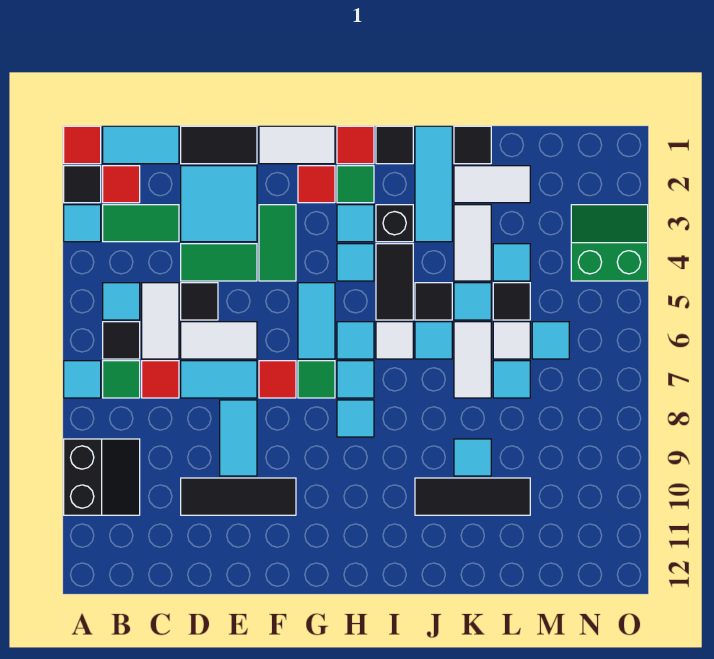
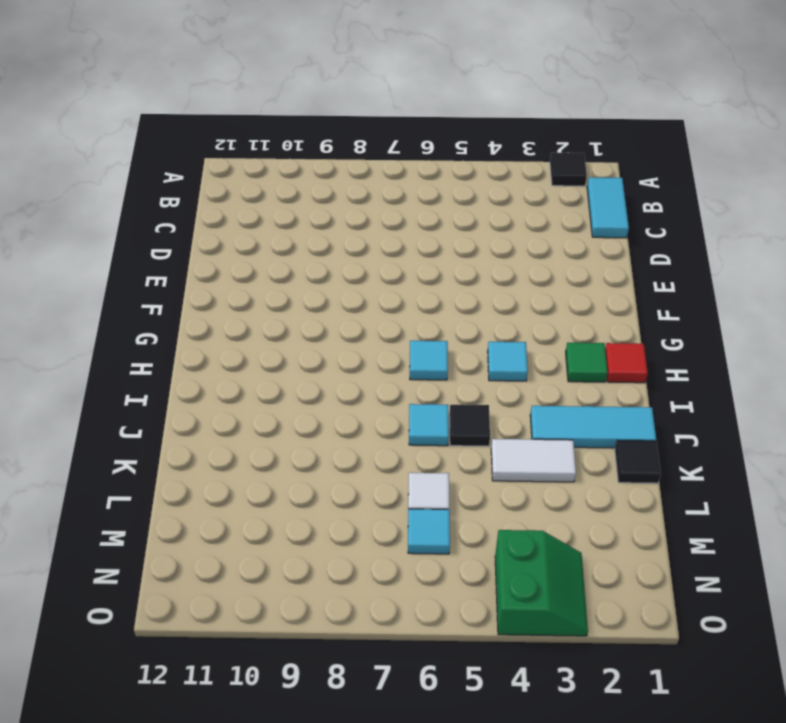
none -> red tile A1 level 1
none -> cyan tile A3 level 1
none -> cyan tile A7 level 1
none -> black slope A9:B10 level 1 top A

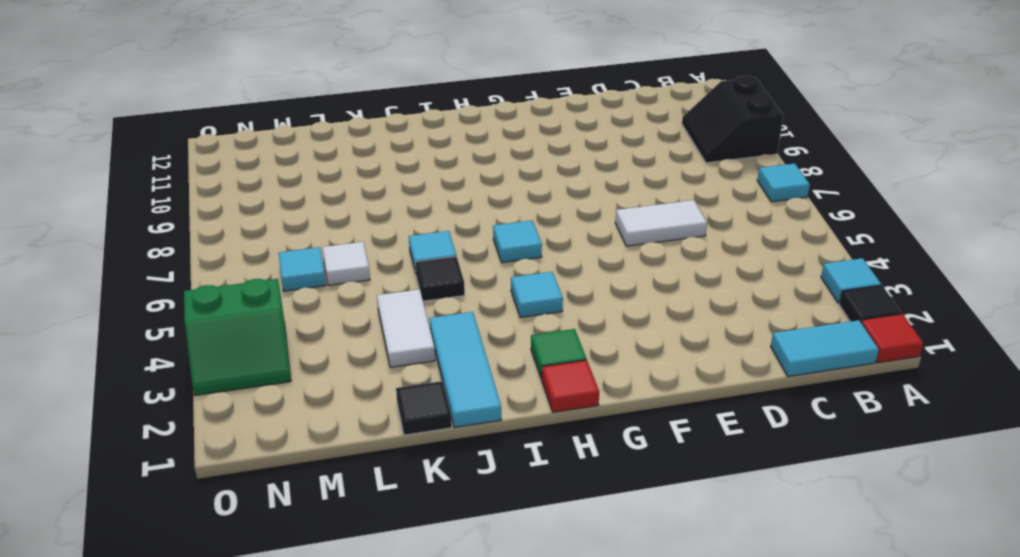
none -> red tile B2 level 1
none -> green tile B3:C3 level 1
none -> cyan tile B5 level 1
none -> black tile B6 level 1

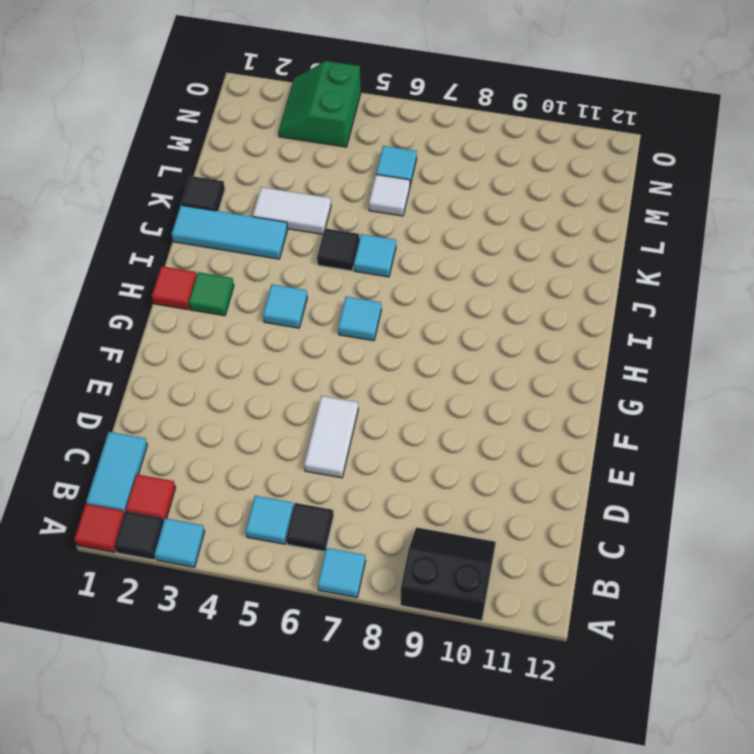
none -> green tile B3:C3 level 1
none -> green tile B7 level 1
none -> white tile C5:C6 level 1
none -> red tile C7 level 1

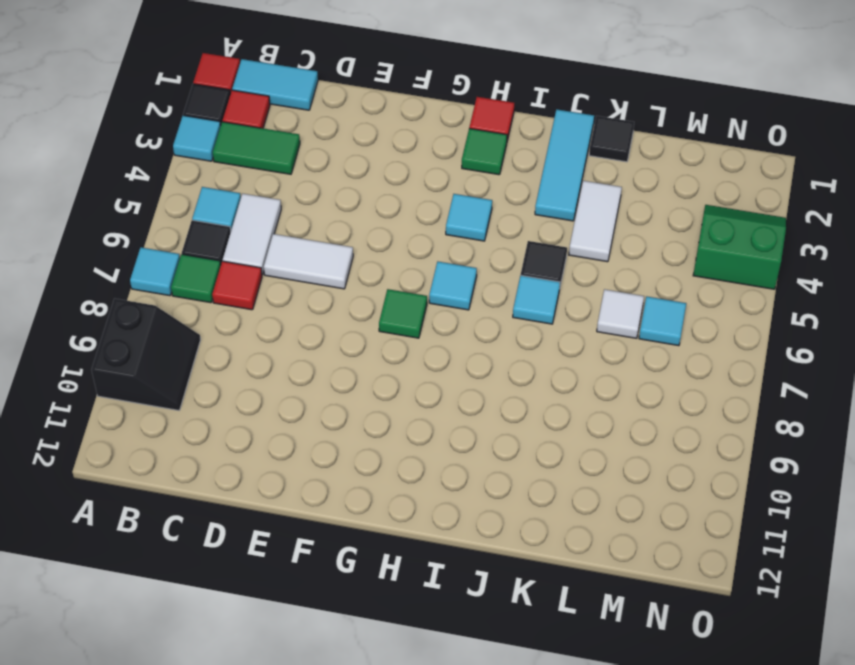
none -> black tile D1:E1 level 1
none -> cyan tile D2:E3 level 1
none -> green tile D4:E4 level 1
none -> black tile D5 level 1

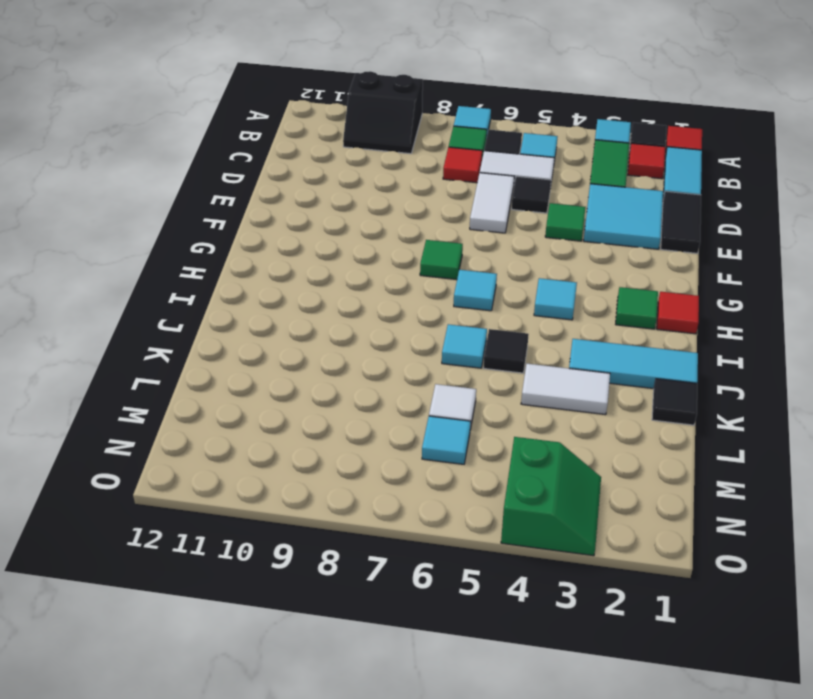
green tile E4 level 1 -> green tile D4:E4 level 1
none -> cyan tile D7:E7 level 1
none -> black tile D10:F10 level 1
none -> cyan tile E8:E9 level 1
none -> white tile F1:G1 level 1

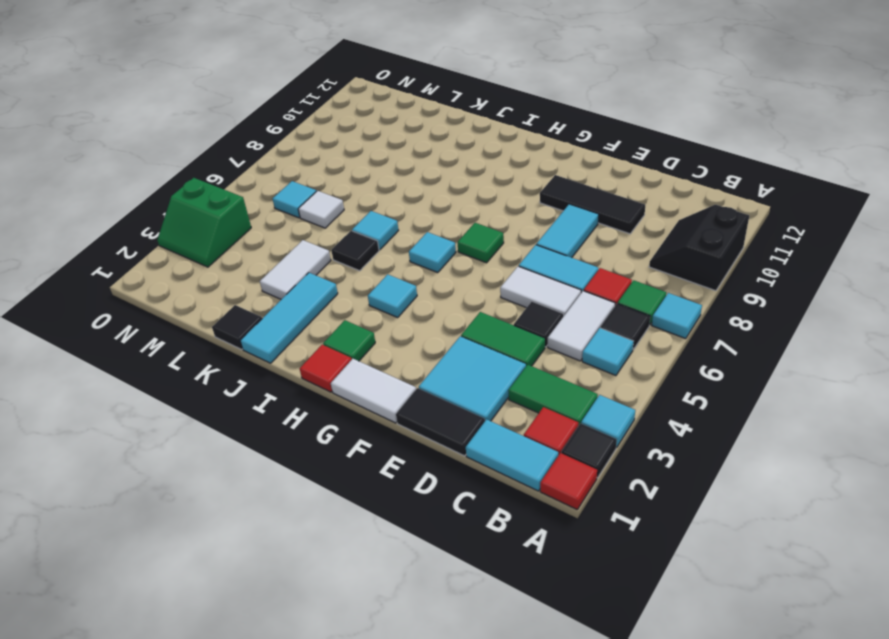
none -> green tile F3:F4 level 1
none -> red tile F7 level 1
none -> red tile G2 level 1
none -> cyan tile G5:G6 level 1

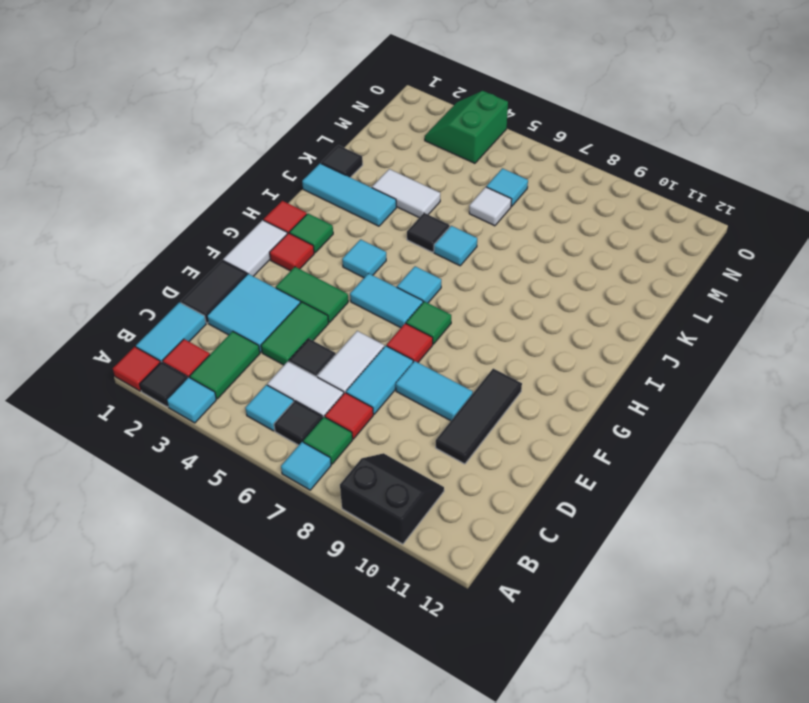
none -> cyan tile H3 level 1
none -> cyan tile H7 level 1
none -> cyan tile H8 level 1
none -> black tile I1 level 1

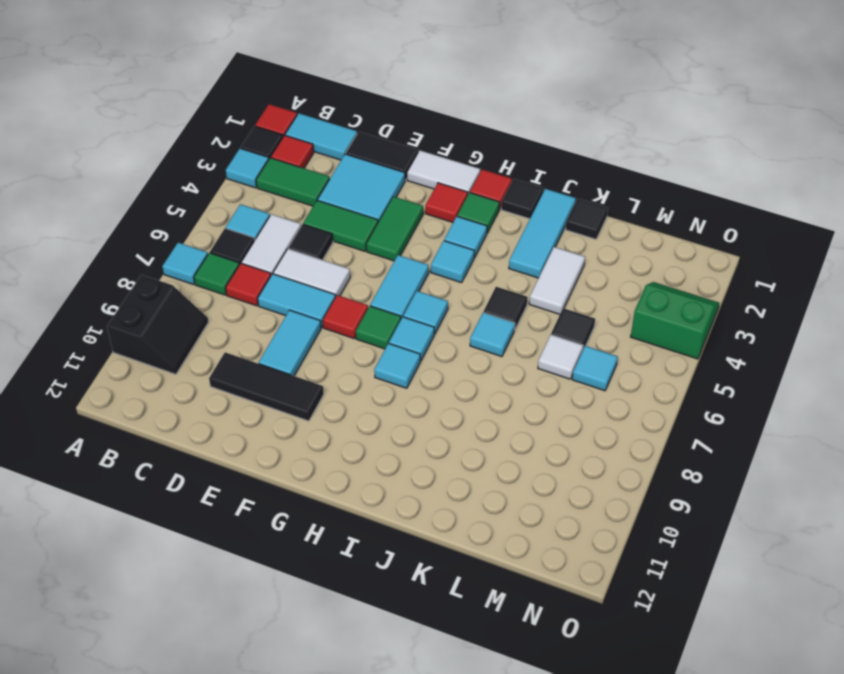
none -> black brick I3 level 1
none -> black tile I4:I5 level 1
none -> white tile I6 level 1
none -> black tile J10:L10 level 1

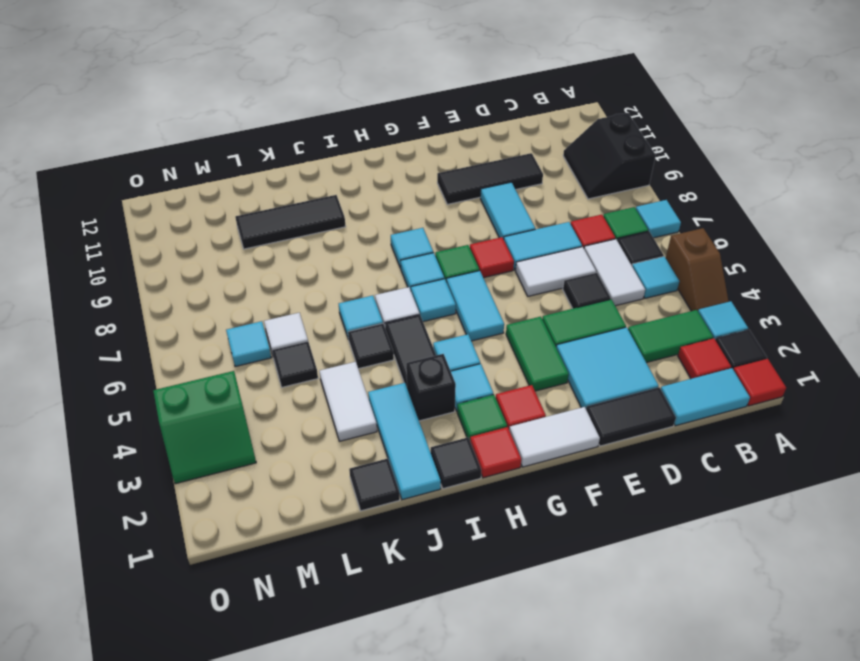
brown slope A4:A5 level 1 top 5 -> none
none -> white tile K2:L2 level 1
none -> cyan tile K5 level 1
none -> white tile K6:K7 level 1
none -> cyan tile K9 level 1

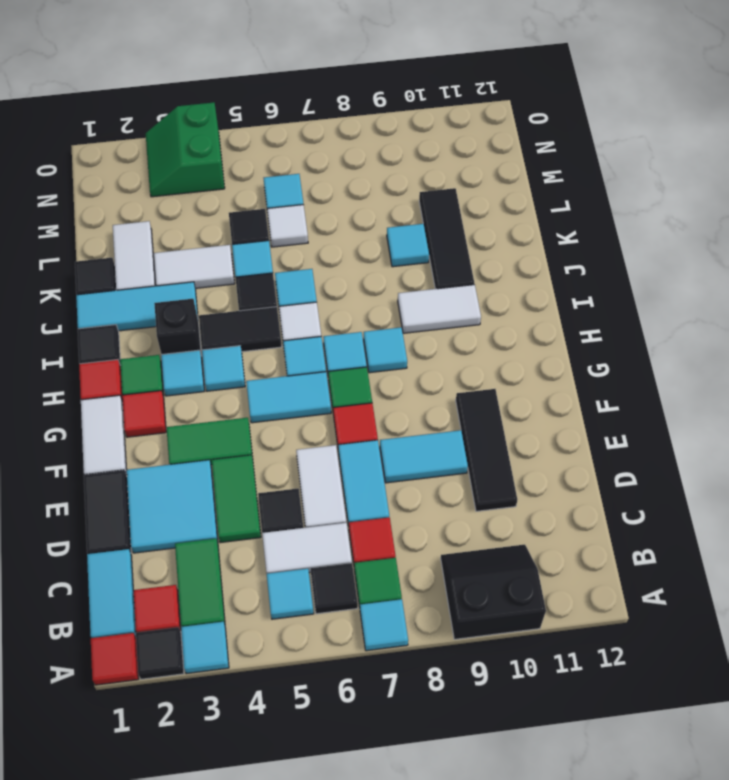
white tile I9:I10 level 1 -> white tile K6:K7 level 1
none -> cyan tile L4 level 1
none -> cyan tile L7 level 1

